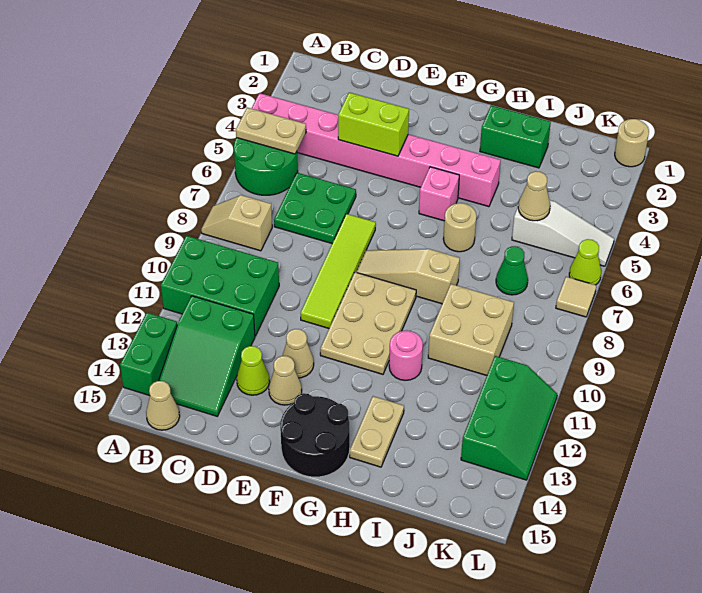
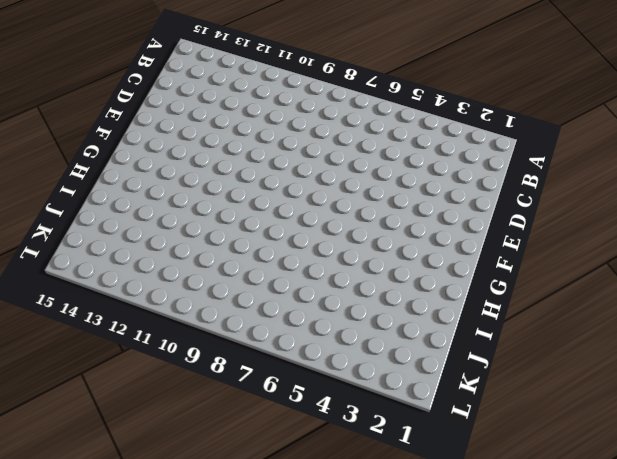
none -> pink brick A4:H4 level 1
none -> green round brick A5:B6 level 1
none -> tan slope A8:B8 level 1 top B
none -> green brick A10:C11 level 1

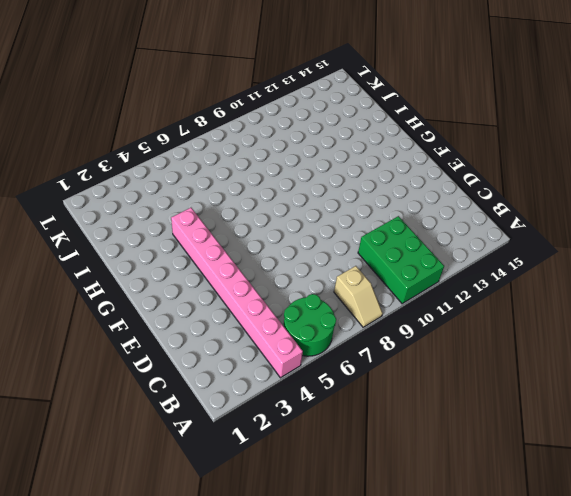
none -> green brick A13:A14 level 1
none -> green slope B12:C14 level 1 top 12
none -> tan cone B15 level 1
none -> green plate C6:D7 level 1

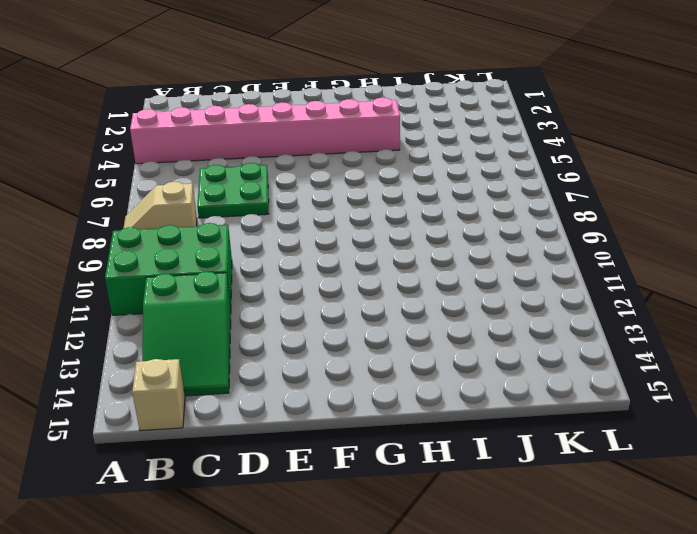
tan brick B15 level 1 -> tan cone B15 level 1
none -> green round brick A5:B6 level 1
none -> green brick A13:A14 level 1
none -> lime cone D13 level 1
none -> lime tile E7:E10 level 1

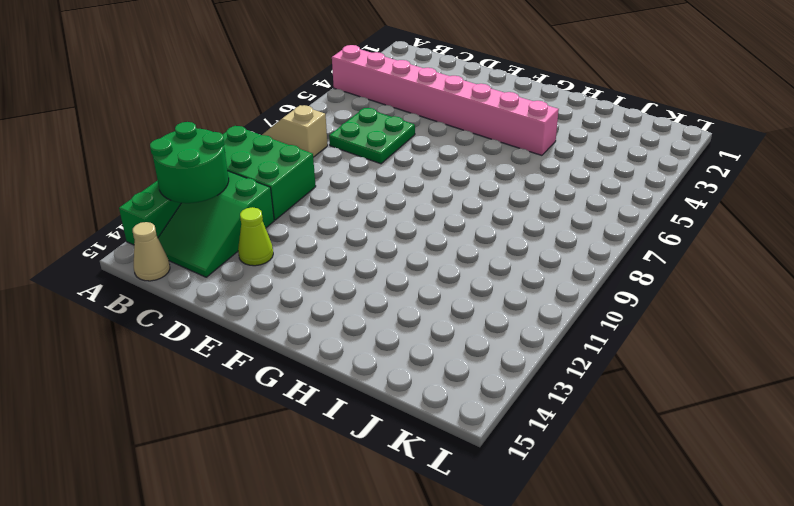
green round brick A12:B13 level 2 -> green round brick A5:B6 level 1
none -> lime tile E7:E10 level 1
none -> tan cone E12 level 1
none -> tan cone E13 level 1
none -> tan slope F8:H8 level 1 top H

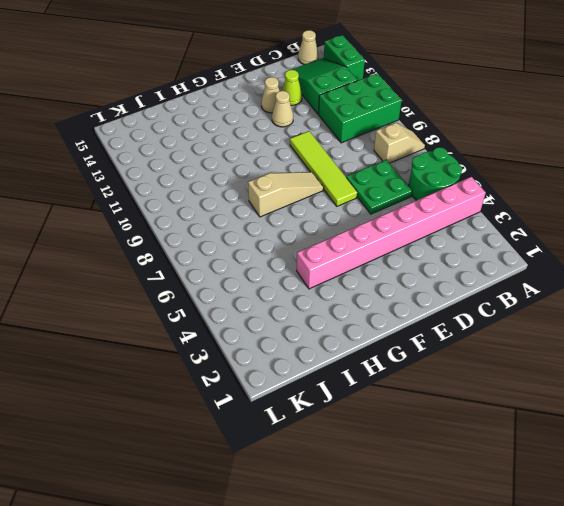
none -> tan plate F9:G11 level 1
none -> black round brick F14:G15 level 1
none -> pink brick G5 level 1
none -> green brick H2:I2 level 1

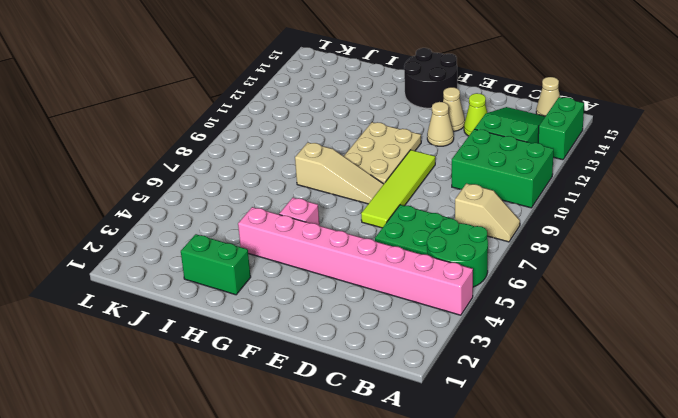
none -> tan round brick H6 level 1
none -> pink round brick H11 level 1
none -> tan plate H13:H14 level 1
none -> tan brick I9:J10 level 1

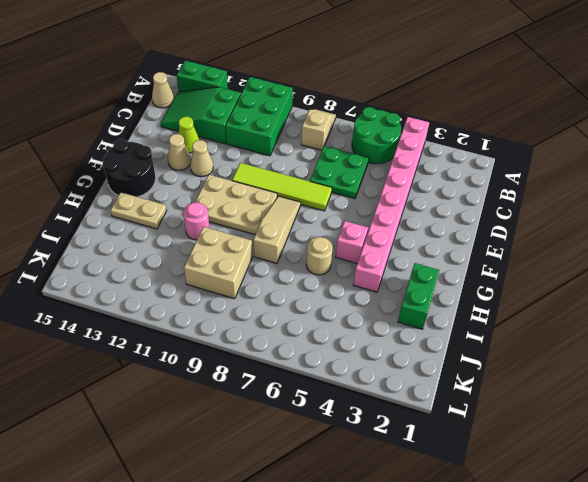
none -> white slope J5:L5 level 1 top J
none -> green cone J7 level 1
none -> green slope K11:L13 level 1 top K
none -> tan round brick L1 level 1

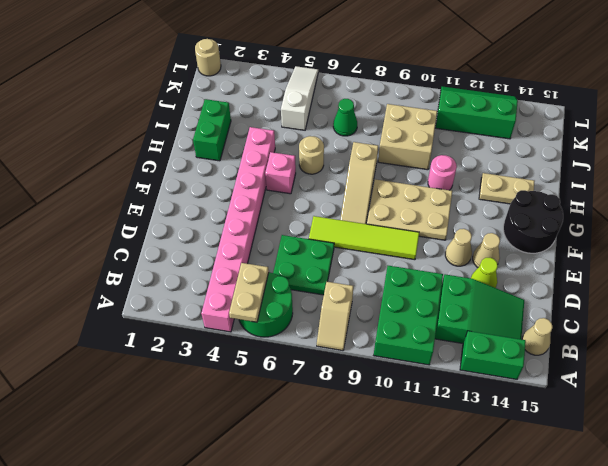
none -> lime cone L6 level 1
none -> tan tile L7 level 1
none -> lime brick D4:E4 level 2
none -> tan cone J5 level 2

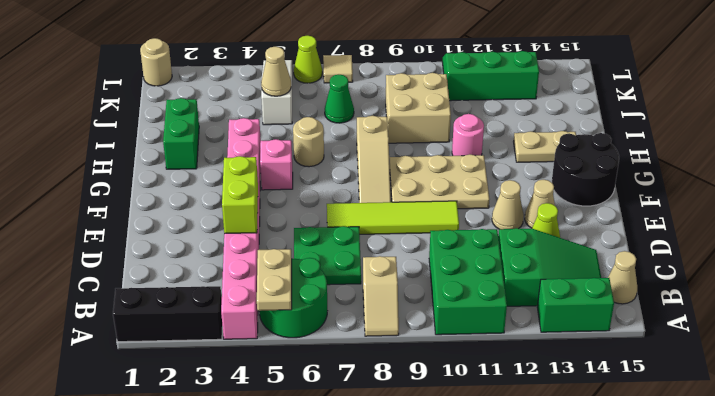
black brick A1:A3 level 1 -> none

